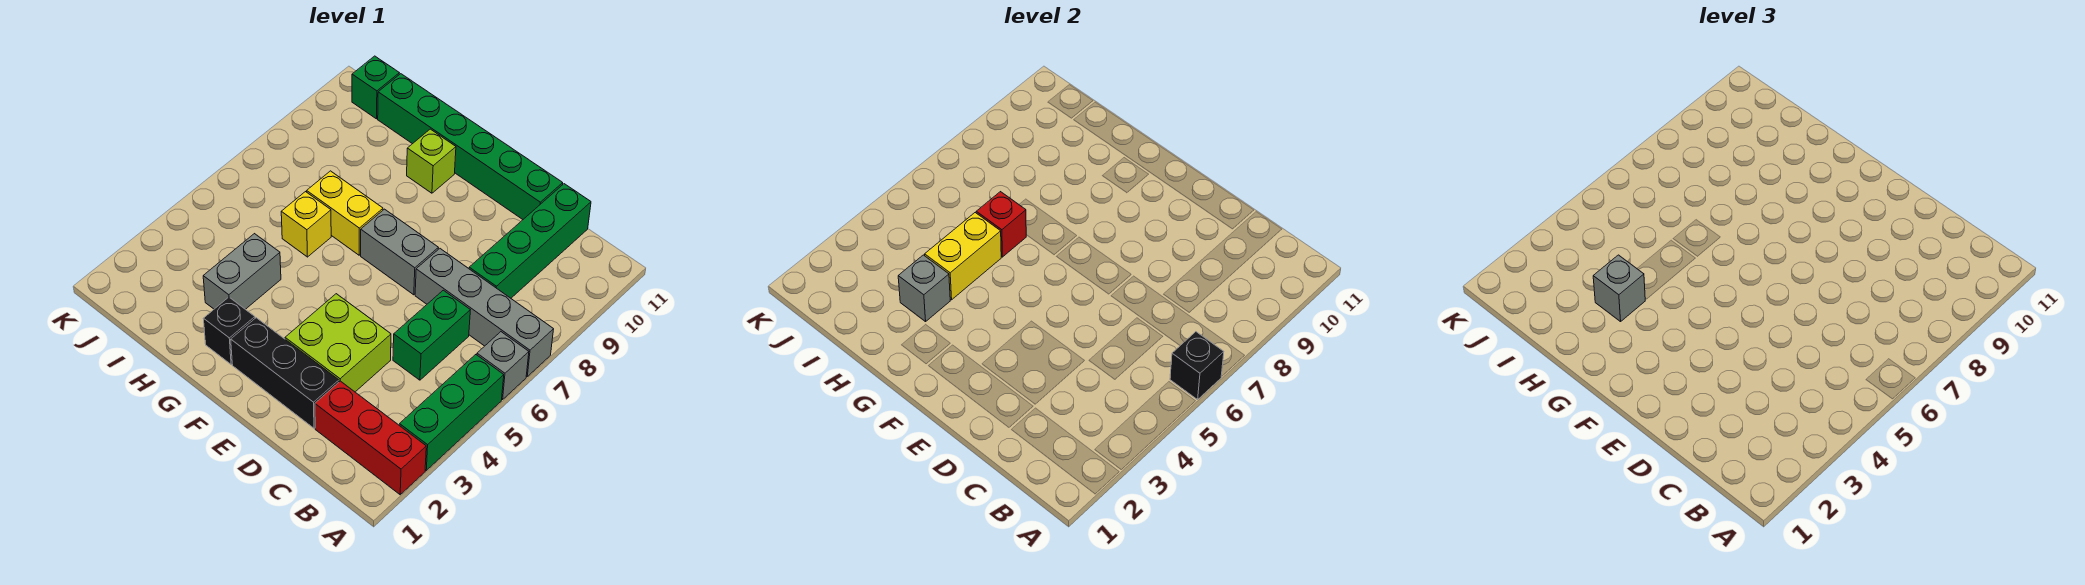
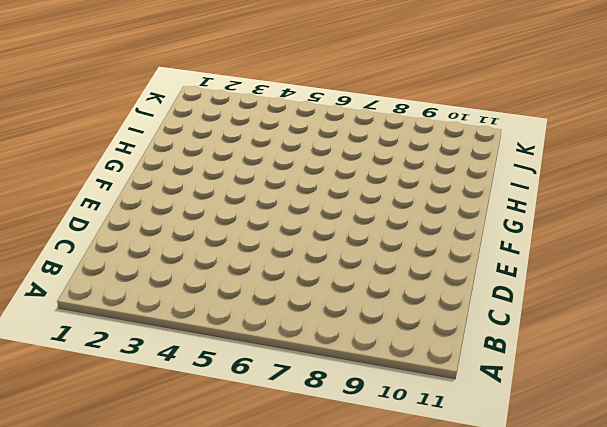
none -> red brick A2:C2 level 1
none -> green brick A3:A5 level 1
none -> grey brick A6 level 1

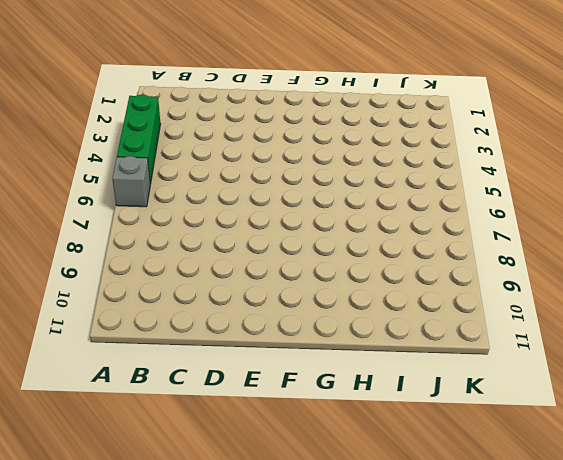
none -> red brick A2:C2 level 1
none -> grey brick A7:D7 level 1
none -> green brick C5:C6 level 1

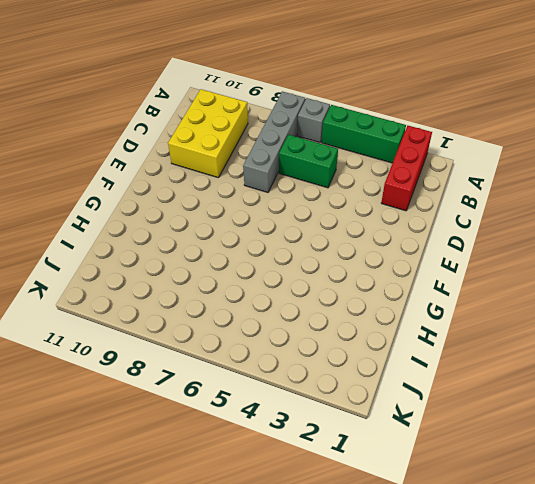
yellow brick B9:D10 level 1 -> green brick C8:C11 level 1
none -> black brick D2:F2 level 1
none -> lime brick D3:E4 level 1
none -> green brick D11:I11 level 1

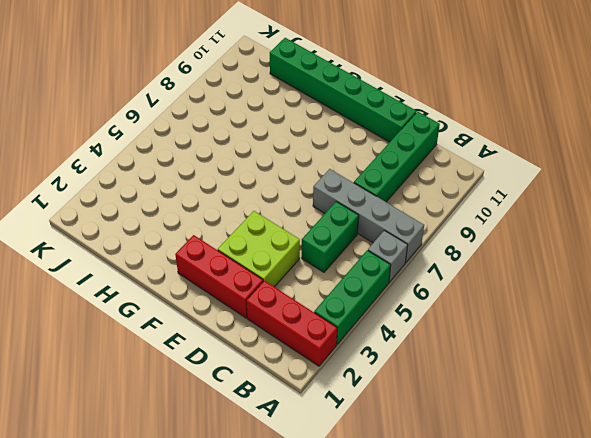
red brick D2:F2 level 1 -> black brick D2:F2 level 1
none -> grey brick E7:F7 level 1
none -> black brick G2 level 1
none -> yellow brick G7:H7 level 1

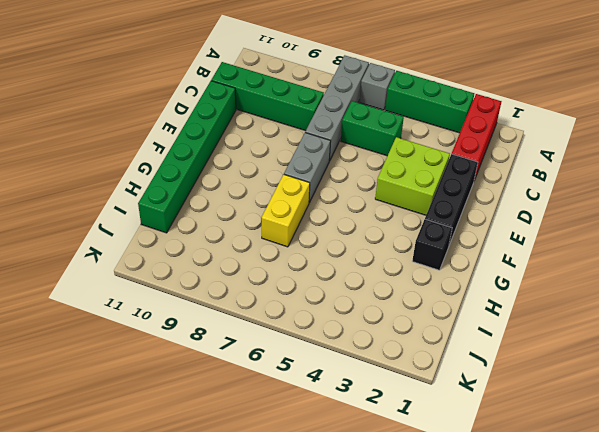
none -> lime brick G10 level 1
none -> grey brick H3:H4 level 1
none -> yellow brick H6 level 1

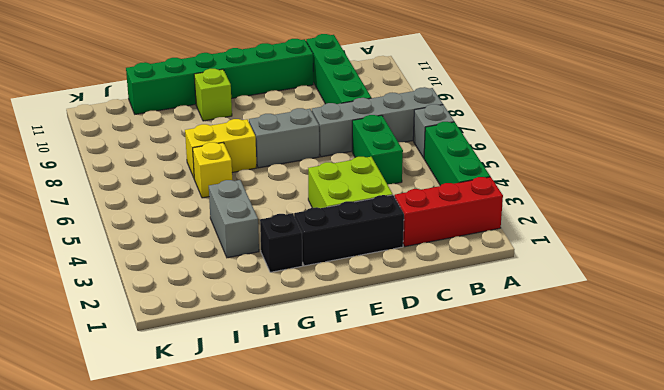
none -> green brick J11 level 1
none -> black brick A6 level 2
none -> grey brick H3 level 2

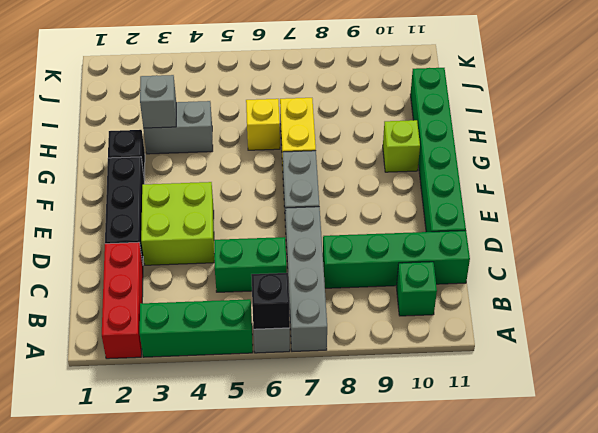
green brick B10 level 1 -> green brick J11 level 1
none -> yellow brick H4:H5 level 2
none -> red brick H6 level 2
none -> grey brick H3 level 3

